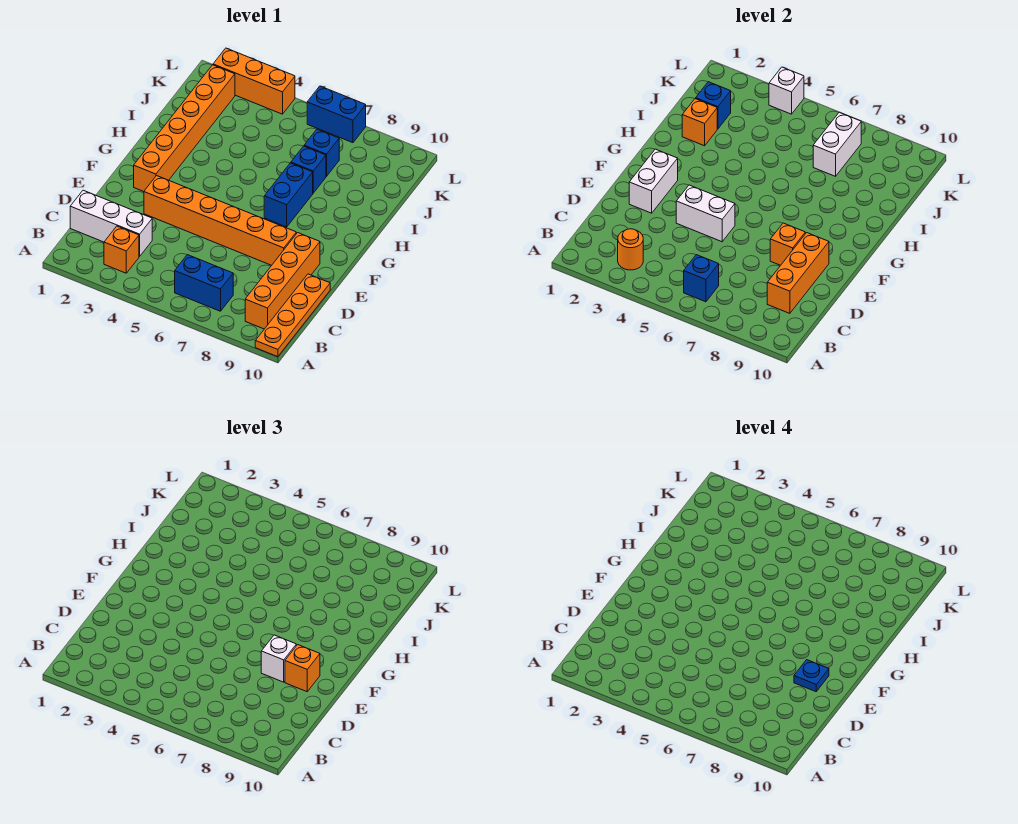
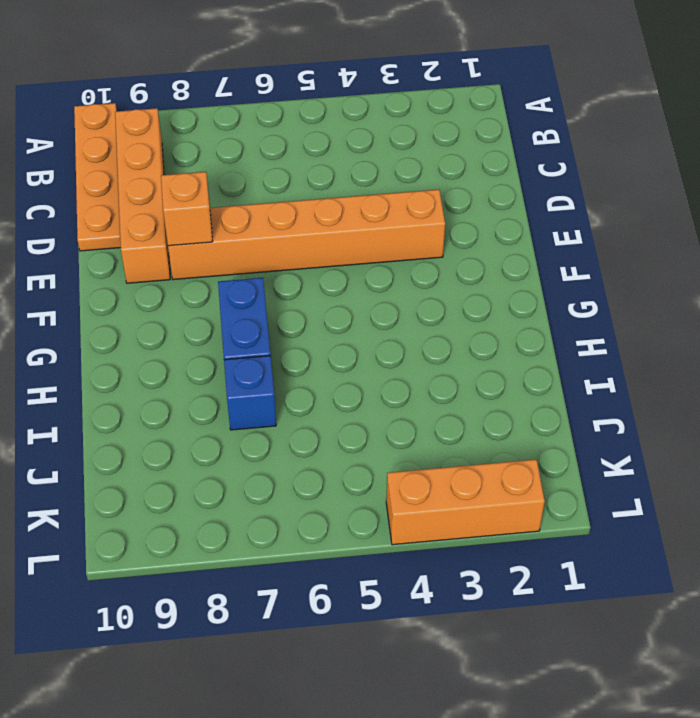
none -> orange brick B3 level 1
none -> blue brick B6:B7 level 1
none -> white brick C1:C3 level 1

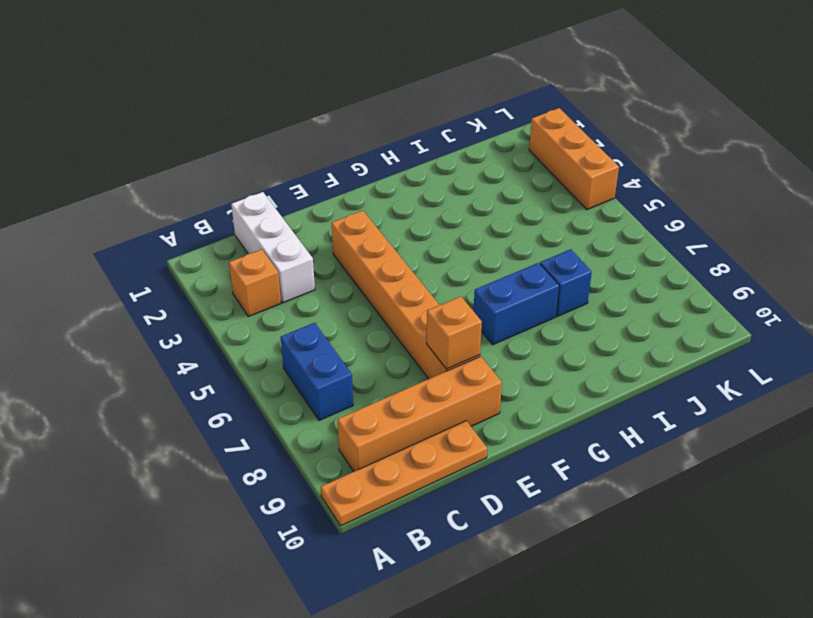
none -> orange brick F2:K2 level 1
none -> blue brick J7 level 1
none -> blue brick L6:L7 level 1

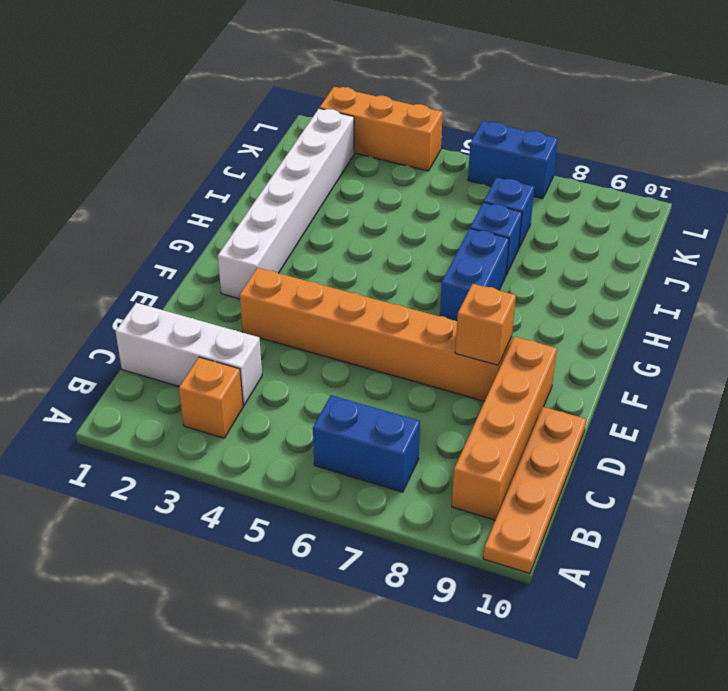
white brick F2:K2 level 1 -> orange brick F2:K2 level 1
none -> orange round brick B3 level 2
none -> blue brick B6 level 2
none -> orange brick C9:E9 level 2

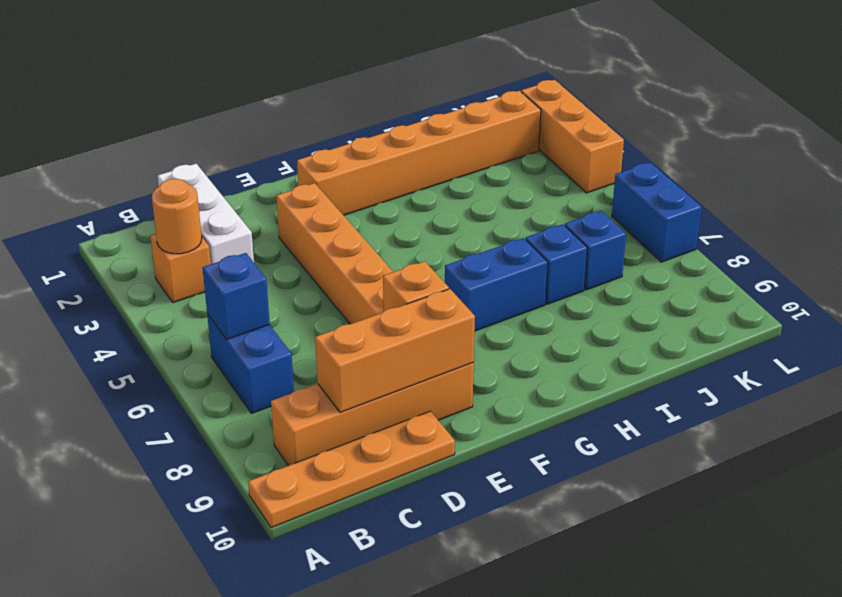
none -> white brick E2:F2 level 2
none -> white brick E4:E5 level 2
none -> orange brick I2 level 2

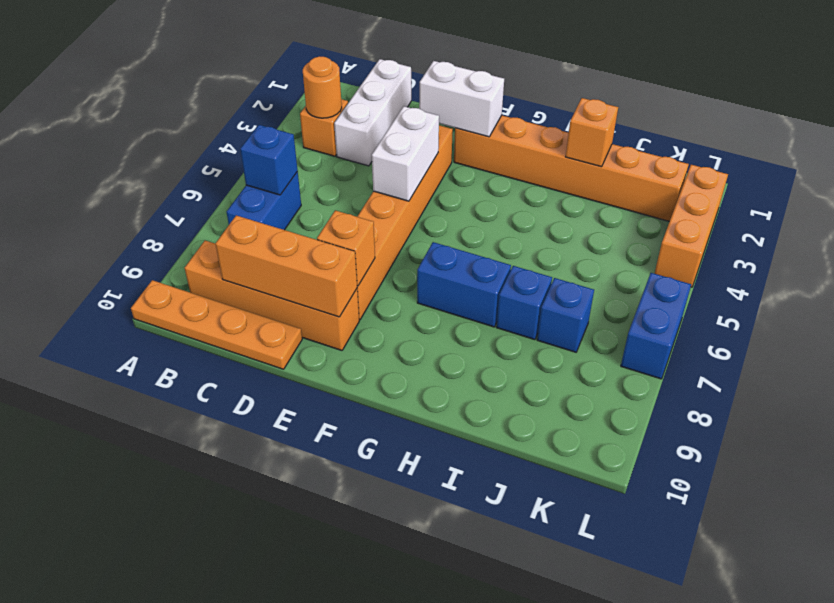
none -> blue brick J2 level 2
none -> white brick J7:K7 level 2
none -> white brick L4 level 2

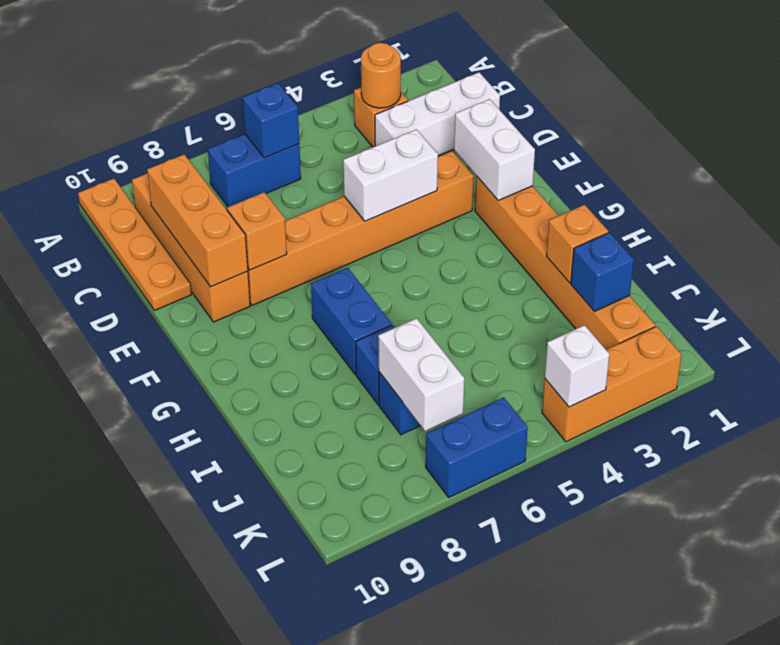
none -> white brick E8 level 3
none -> orange brick E9 level 3
none -> blue plate E9 level 4

